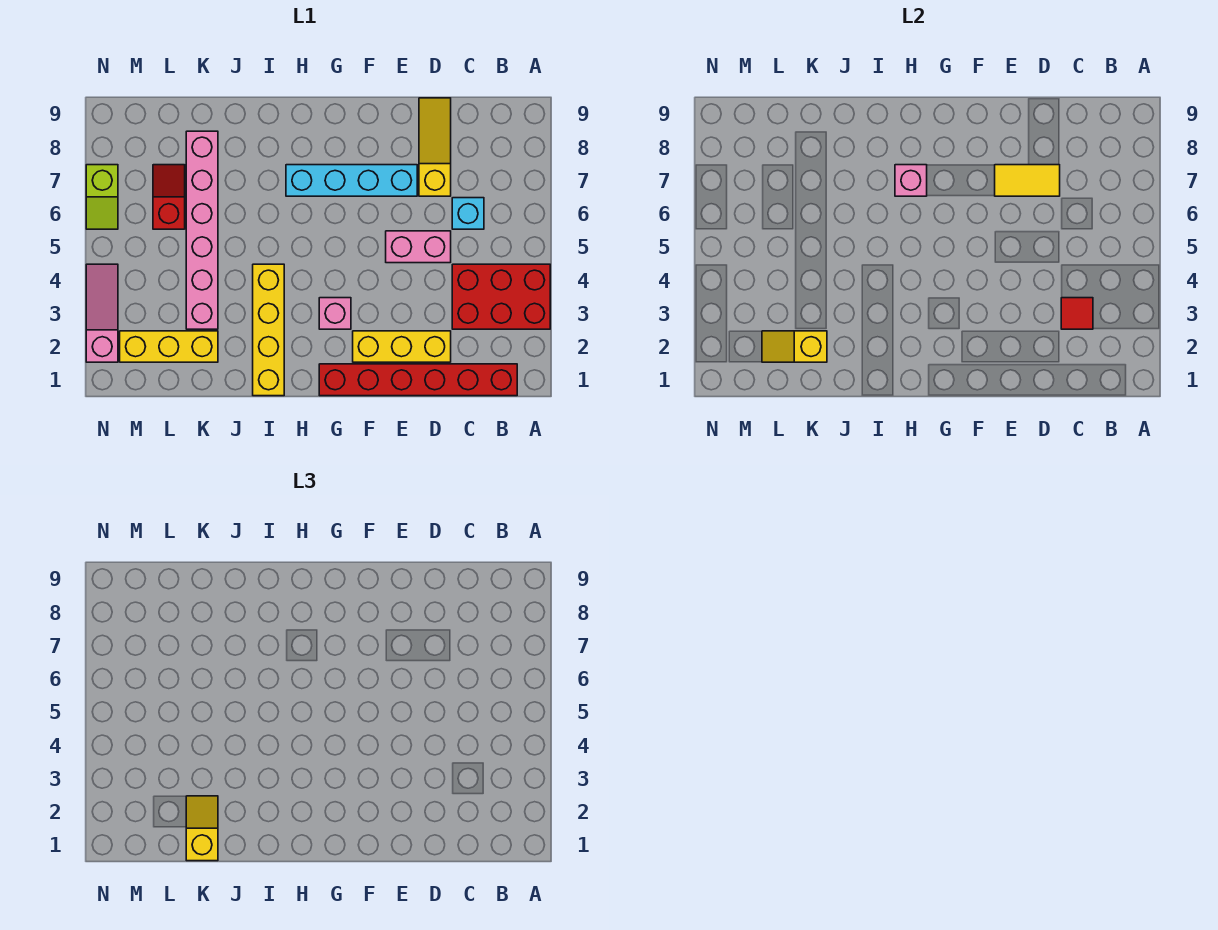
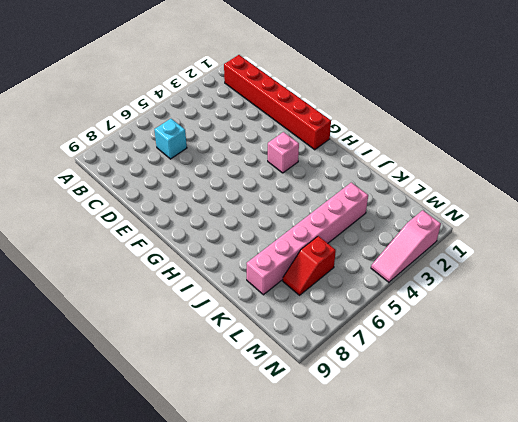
none -> red brick A3:C4 level 1
none -> yellow brick D2:F2 level 1
none -> pink brick D5:E5 level 1

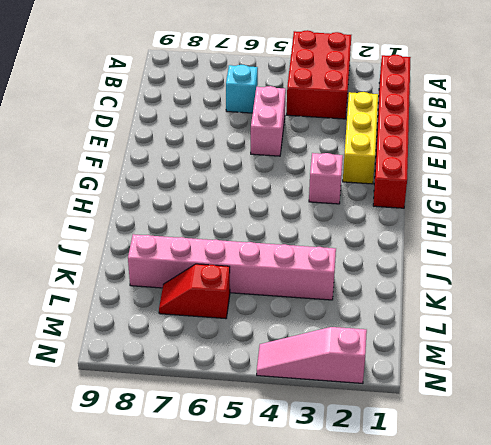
none -> yellow slope D7:D9 level 1 top 7
none -> cyan brick E7:H7 level 1
none -> yellow brick I1:I4 level 1

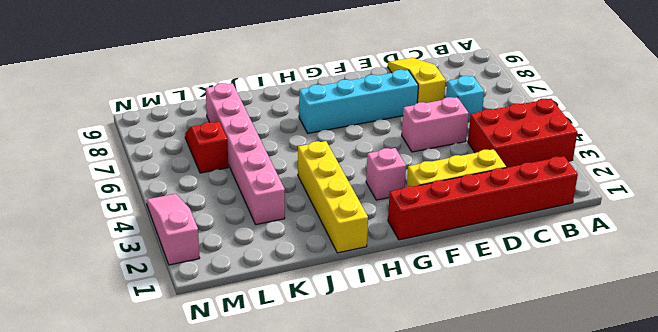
none -> yellow brick K2:M2 level 1
none -> lime slope N6:N7 level 1 top 7
none -> red tile C3 level 2

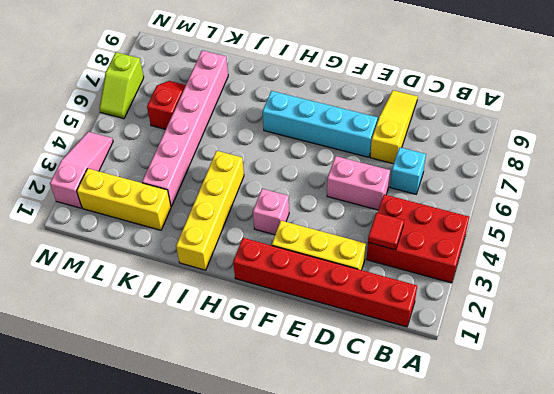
none -> yellow tile D7:E7 level 2
none -> pink brick H7 level 2
none -> yellow slope K2:L2 level 2 top K

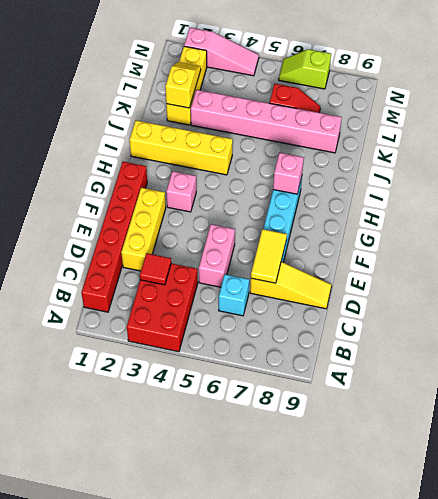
none -> yellow slope K1:K2 level 3 top 1

